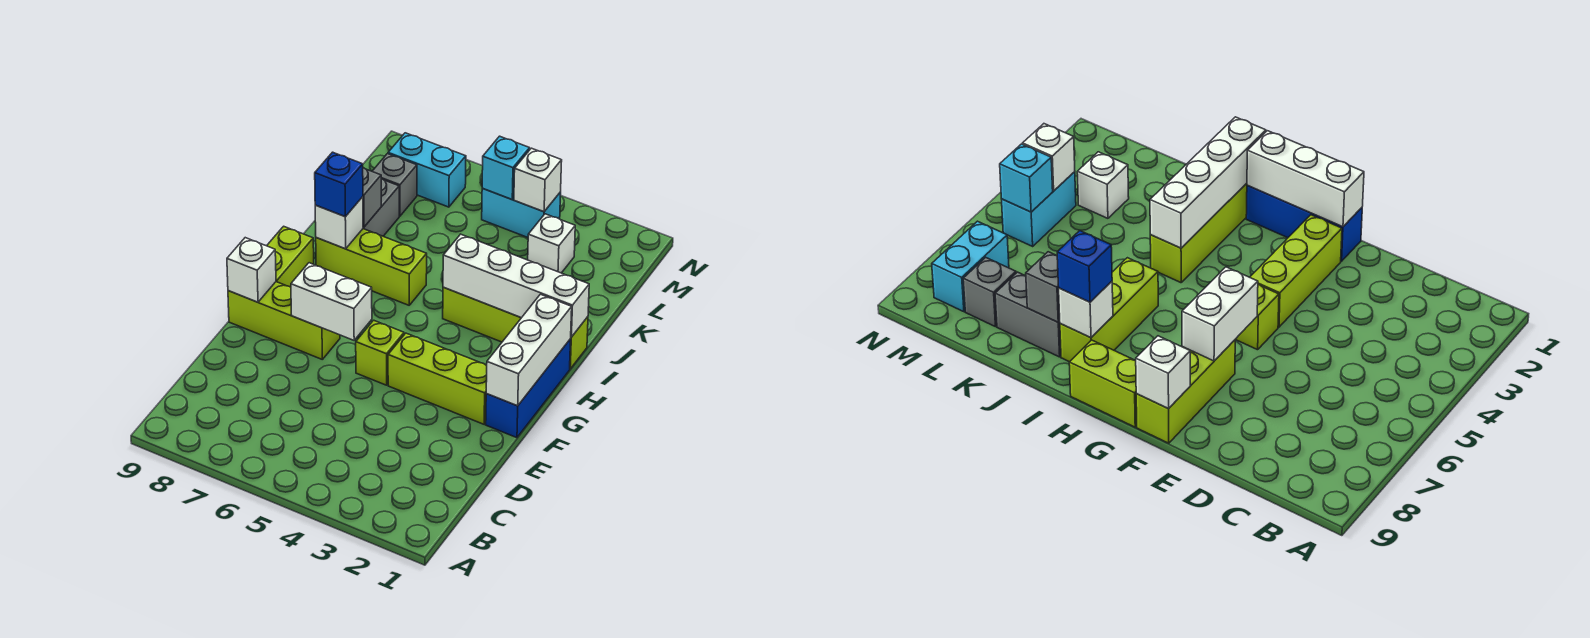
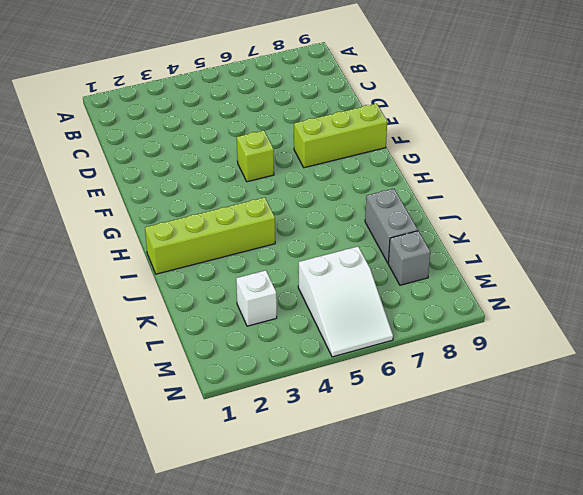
white slope L5:N6 level 1 top L -> cyan brick M4:M5 level 1
none -> blue brick F1:H1 level 1
none -> lime brick F2:F4 level 1
none -> lime brick G9:H9 level 1

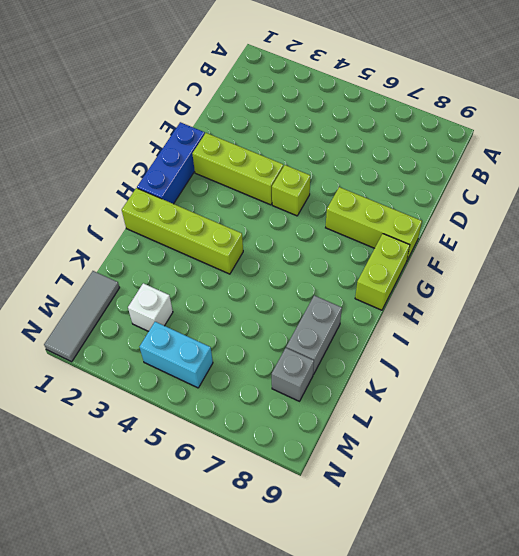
grey tile L1:N1 level 1 -> none
none -> lime brick I6:I8 level 1
none -> cyan brick M7:M8 level 1
none -> white brick F1:H1 level 2

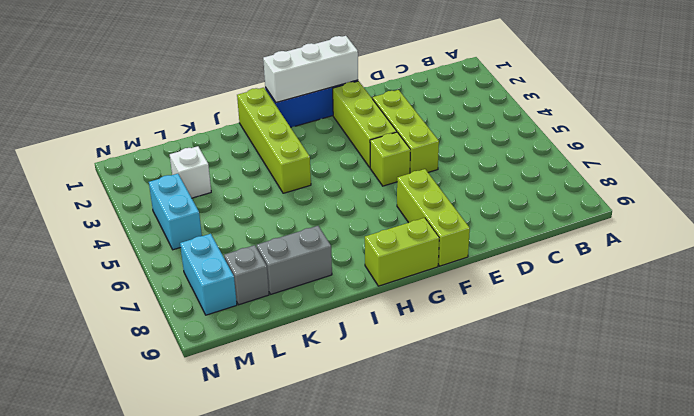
lime brick E3:E5 level 1 -> lime brick I6:I8 level 1
none -> white brick F6:F7 level 2
none -> white brick F9 level 2
none -> white brick I1:I4 level 2

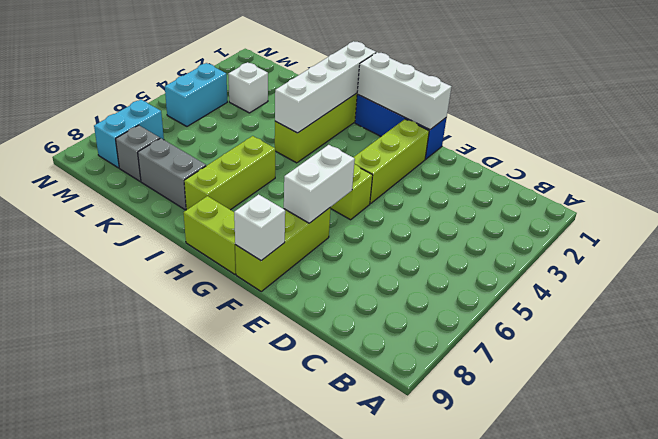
none -> white brick I8 level 2
none -> grey brick J8 level 2
none -> white brick M4 level 2

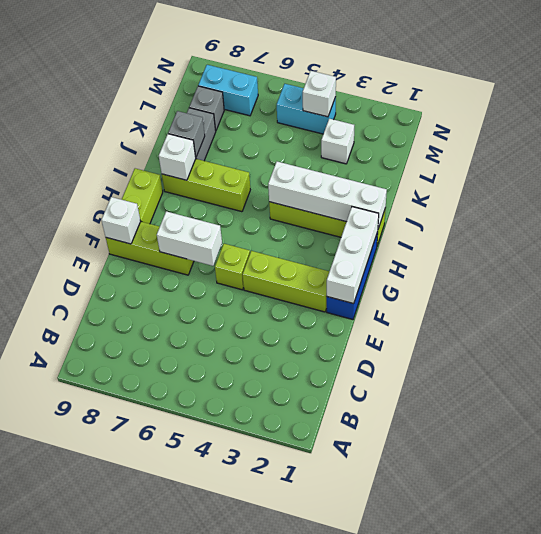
none -> cyan brick M5 level 2
none -> blue brick I8 level 3

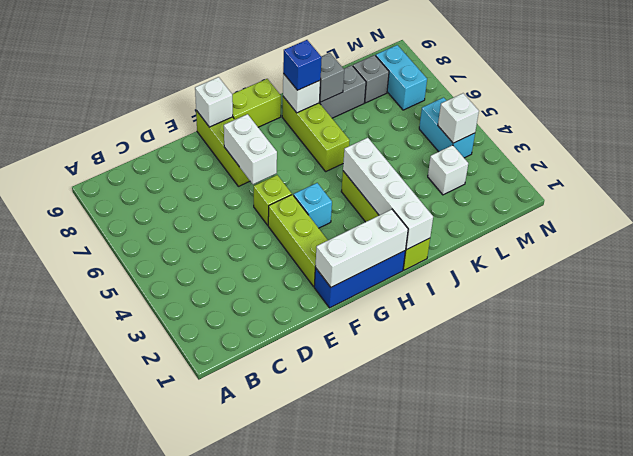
cyan brick G4 level 1 -> cyan brick M5 level 2

